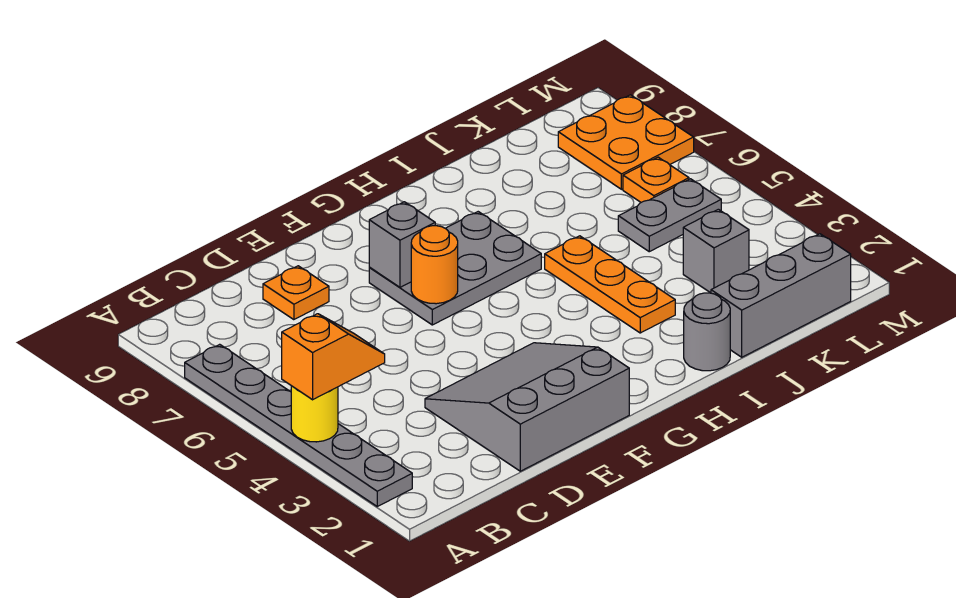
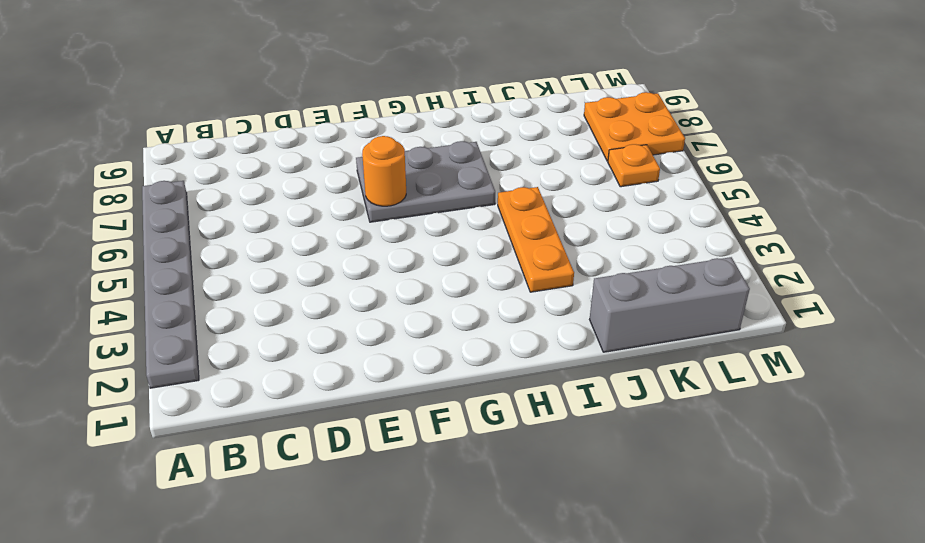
none -> grey slope D1:F3 level 1 top 1
none -> orange plate D8 level 1
none -> grey round brick I1 level 1

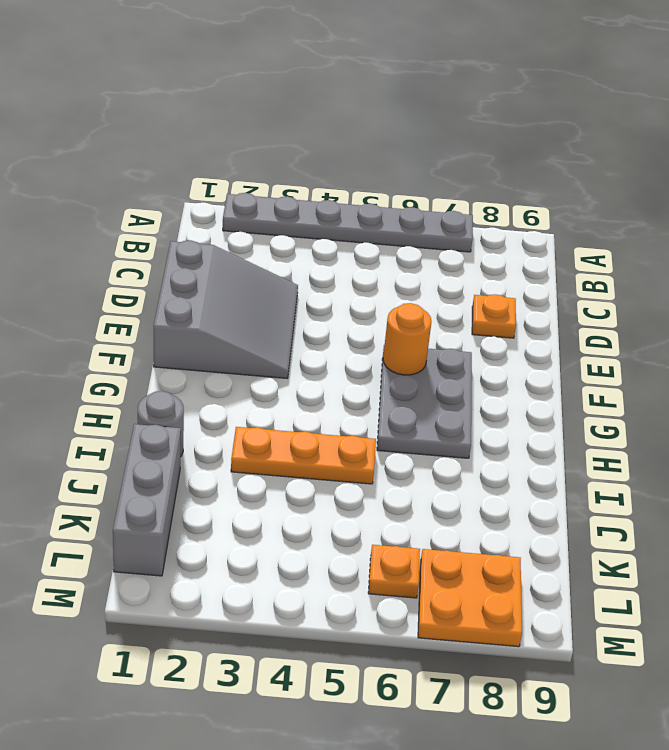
none -> grey brick K3 level 1
none -> grey plate K5:L5 level 1
none -> yellow round brick A4 level 2

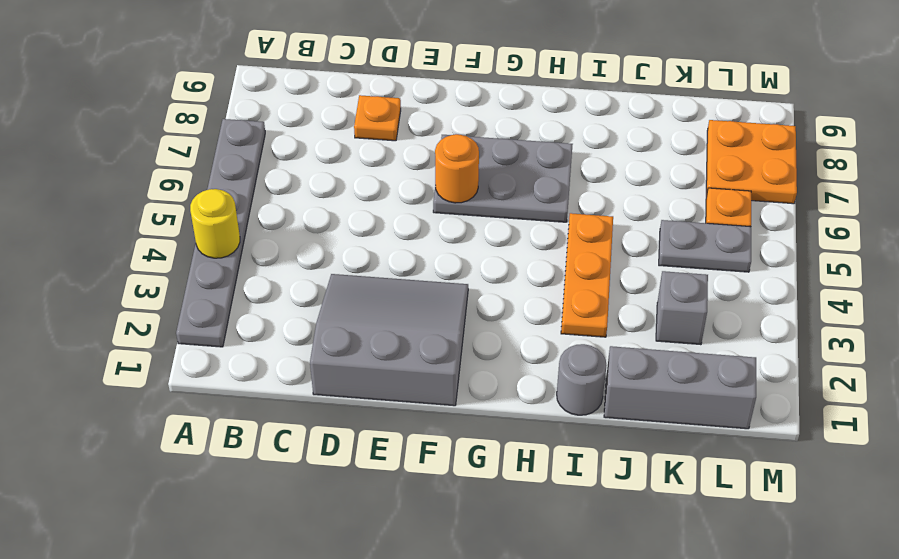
none -> grey brick F7 level 2
none -> orange slope A4:B4 level 3 top A

